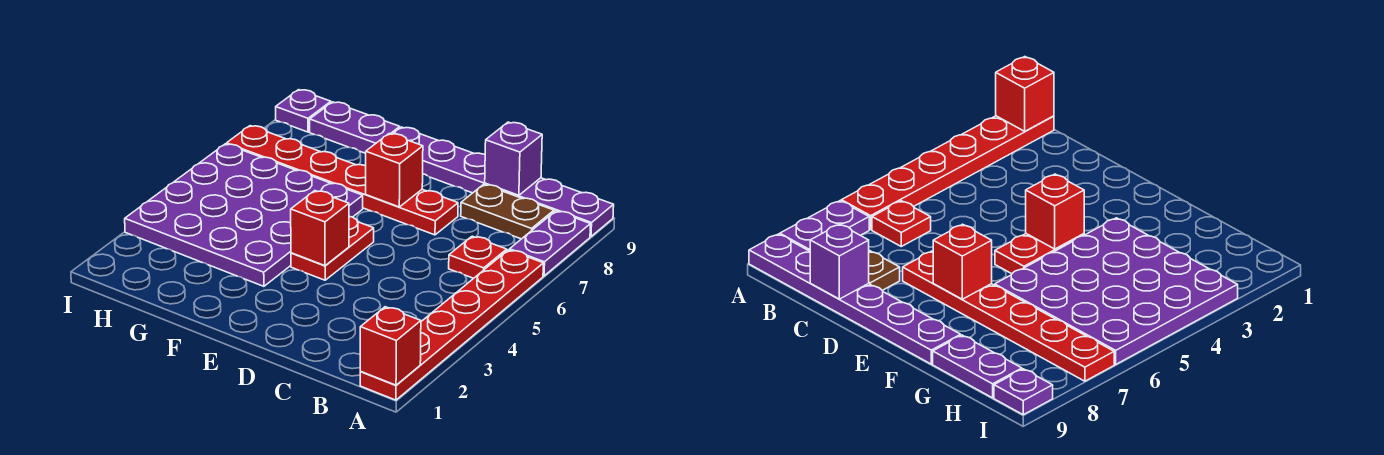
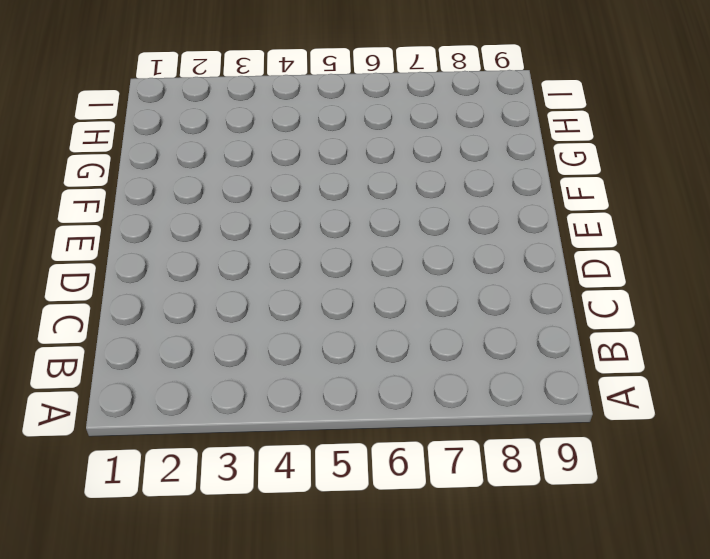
none -> red plate A1:A6 level 1
none -> purple plate A7:A8 level 1
none -> purple plate A9:F9 level 1

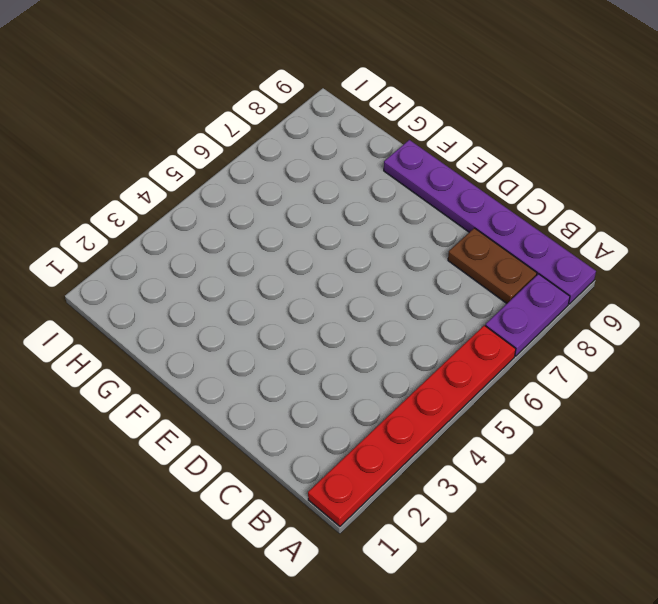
none -> red plate B6 level 1
none -> red plate D7:I7 level 1
none -> red plate E4:E5 level 1

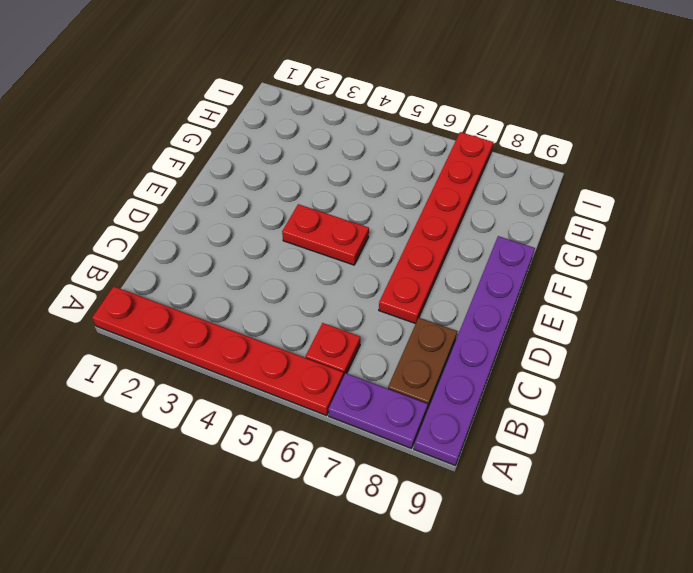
none -> purple plate F3:I6 level 1
none -> purple plate G9:H9 level 1
none -> purple plate I9 level 1

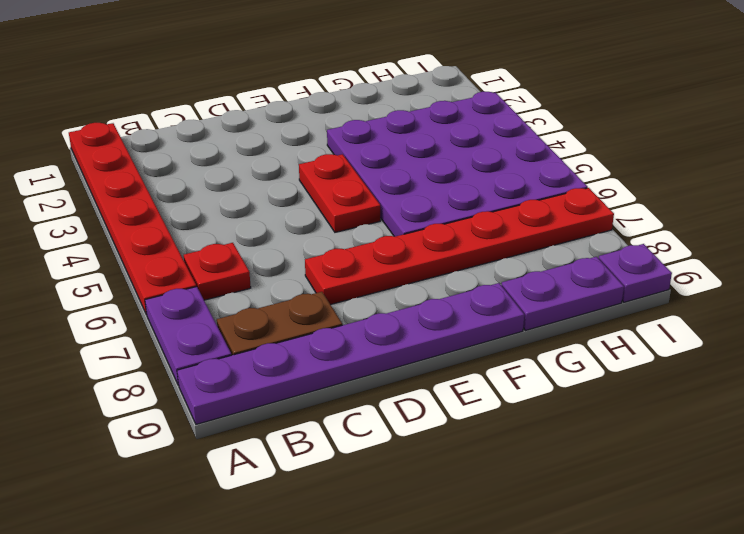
none -> red brick A1 level 2
none -> purple brick C9 level 2
none -> red brick E4 level 2

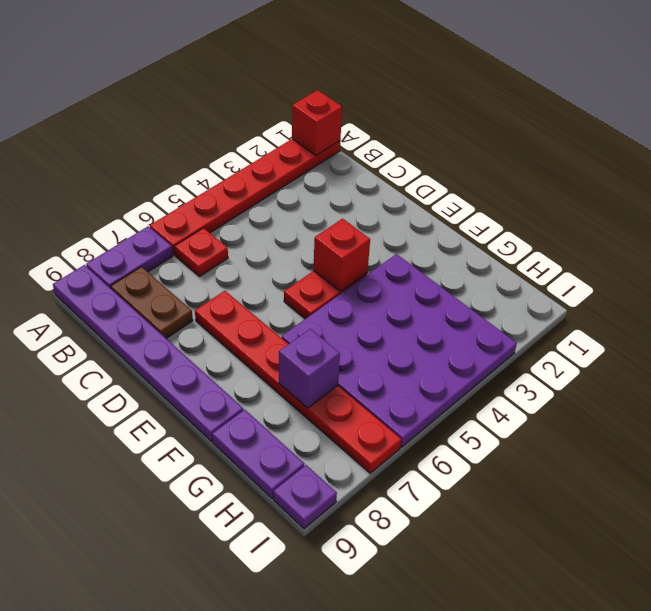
purple brick G7 level 2 -> purple brick C9 level 2
none -> red brick E7 level 2

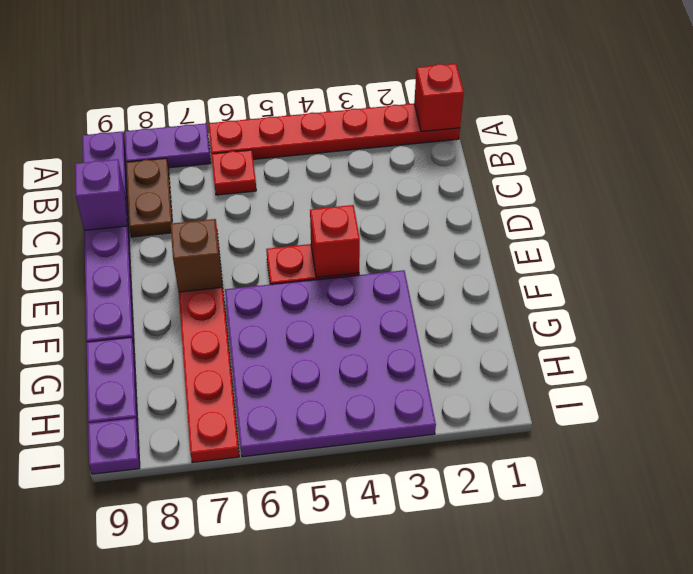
brown brick E7 level 2 -> red brick E7 level 2

